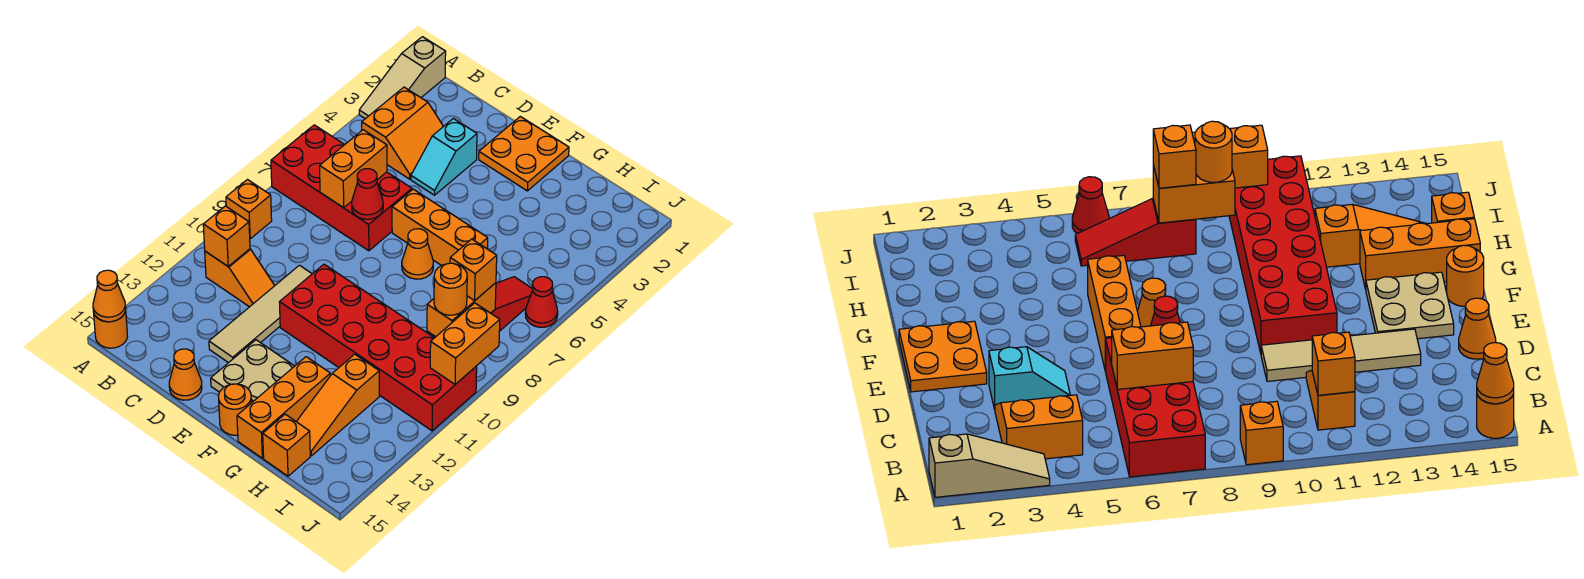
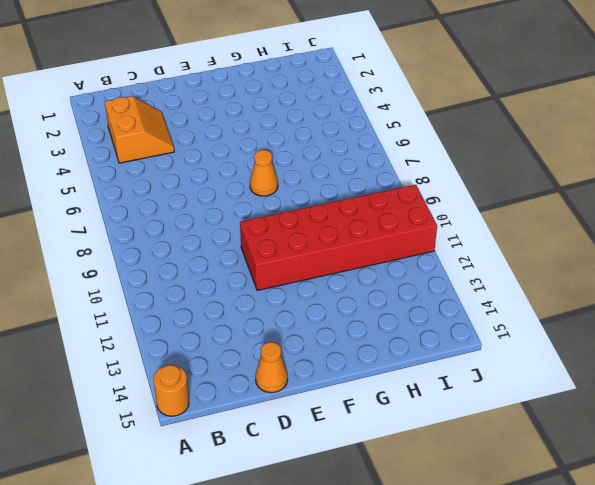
none -> tan slope A1:A3 level 1 top 1
none -> red brick A6:D7 level 1
none -> orange brick A9 level 1

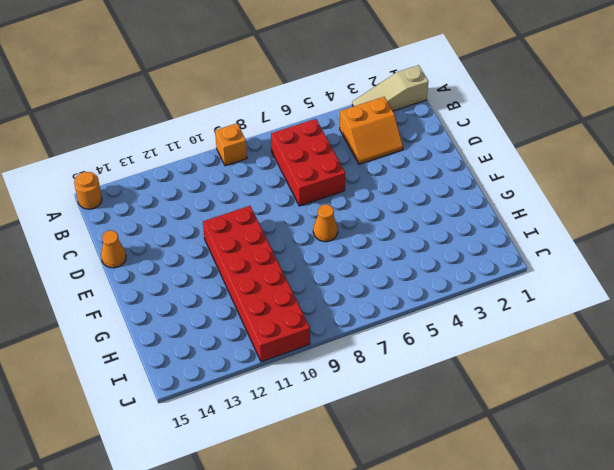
red brick B6:D7 level 1 -> red brick A6:D7 level 1
none -> orange slope B11:C11 level 1 top B
none -> cyan slope D3:D4 level 1 top 3
none -> tan tile D10:D13 level 1

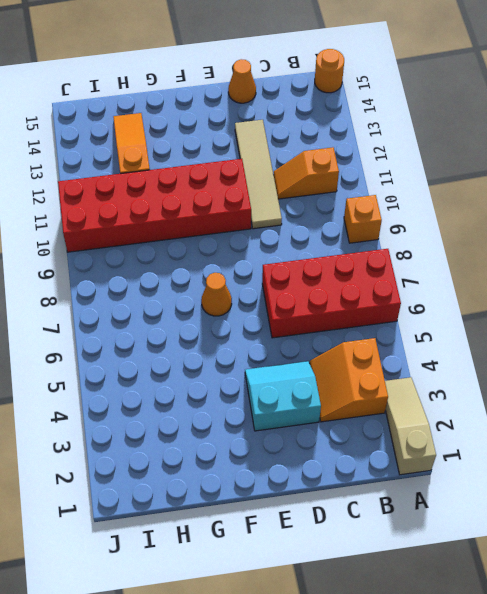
cyan slope D3:E4 level 1 top 3 -> cyan slope D3:D4 level 1 top 3
none -> orange plate E1:F2 level 1
none -> orange brick E6:G6 level 1
none -> tan plate E13:F14 level 1

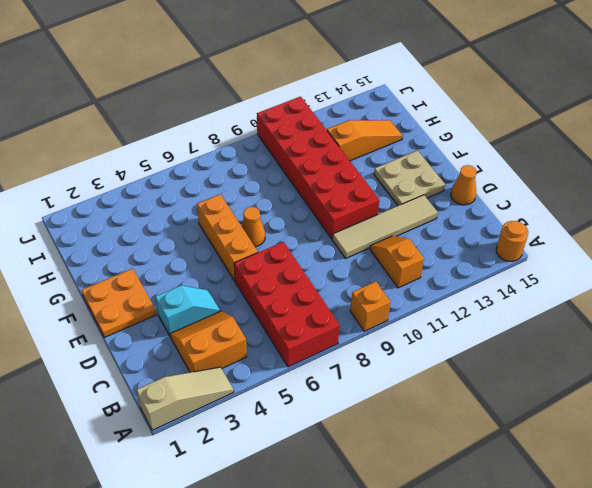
none -> orange round brick F15 level 1
none -> orange brick G13:G15 level 1
none -> orange brick H15 level 1

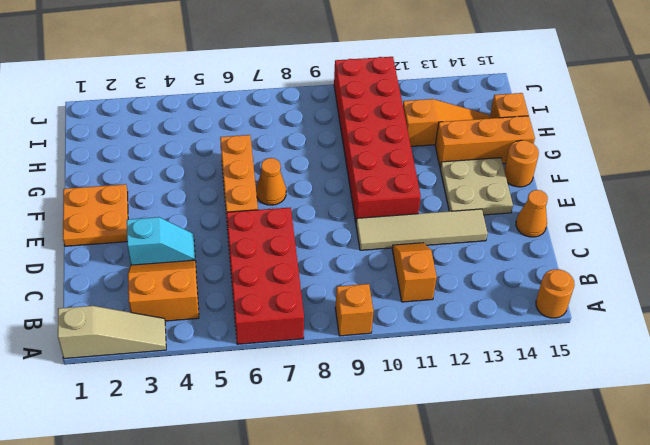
none -> red slope I6:I8 level 1 top 8
none -> red cone J6 level 1
none -> orange cone A15 level 2

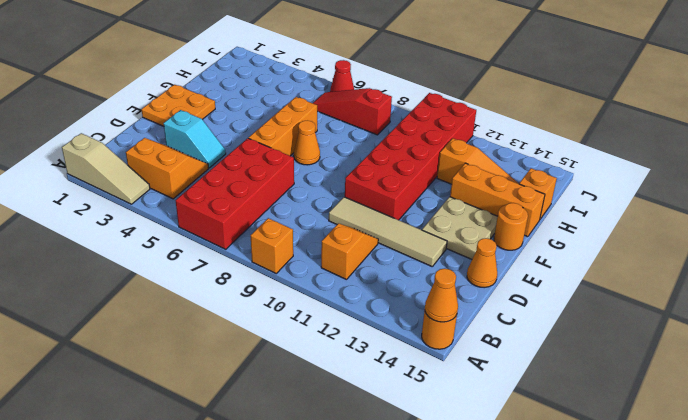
none -> orange brick B11 level 2
none -> orange brick C6:C7 level 2
none -> red cone D7 level 2

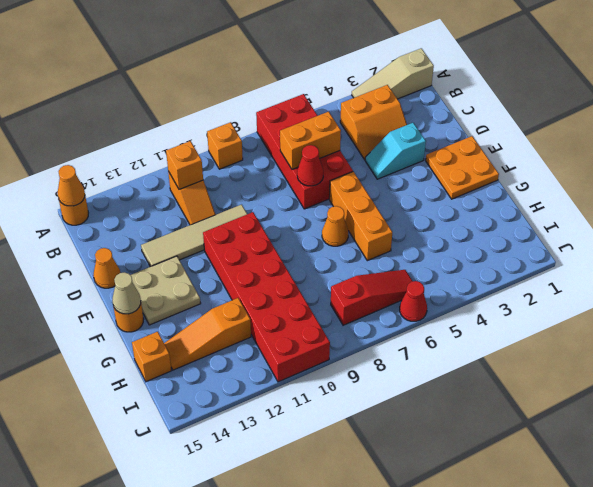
tan cone F15 level 2 -> none
none -> orange brick G13:G15 level 1
none -> orange brick I8:I9 level 2
none -> orange brick J9:J10 level 2

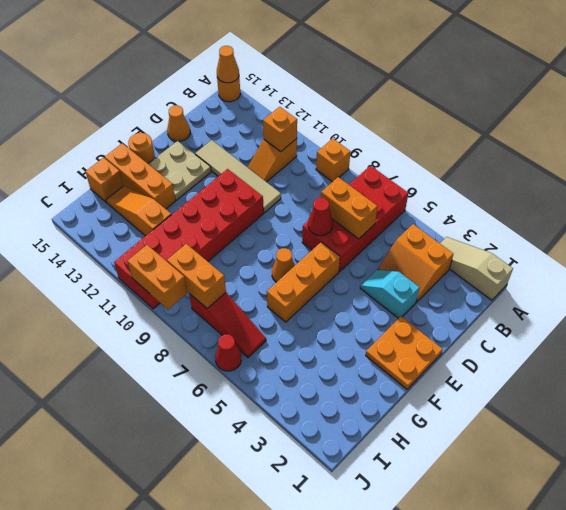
none -> orange brick I8 level 3
none -> orange round brick I9 level 3

